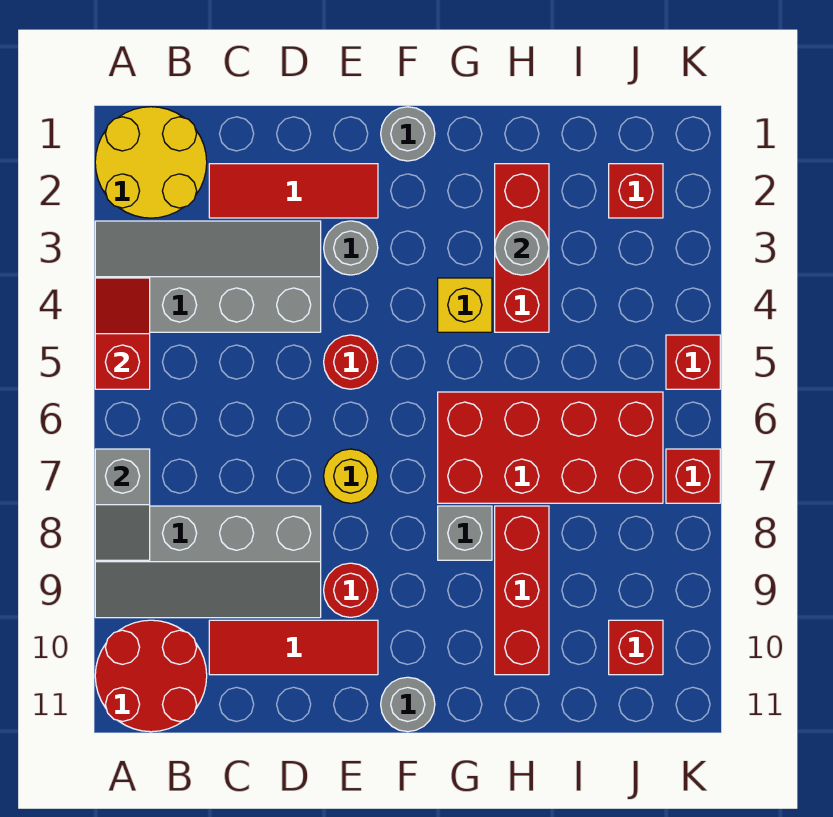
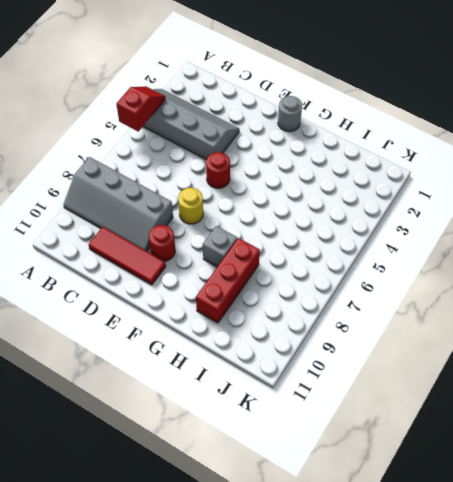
none -> yellow round brick A1:B2 level 1
none -> red round brick A10:B11 level 1
none -> red tile C2:E2 level 1

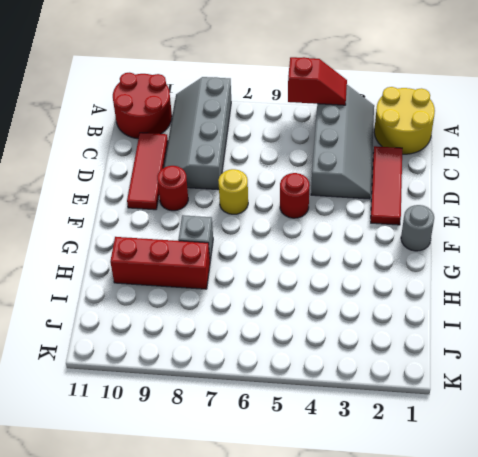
none -> grey round brick E3 level 1
none -> grey round brick F11 level 1
none -> yellow brick G4 level 1

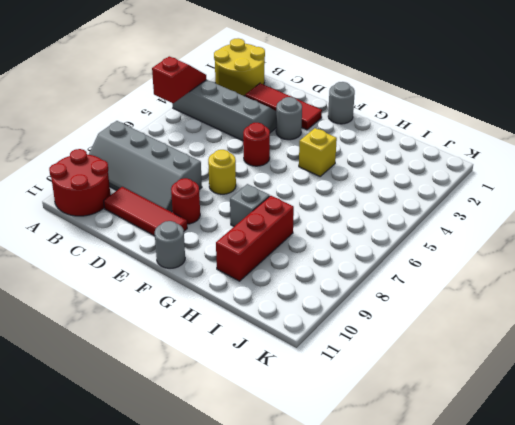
none -> red brick G6:J7 level 1
none -> red brick H2:H4 level 1
none -> red brick J2 level 1

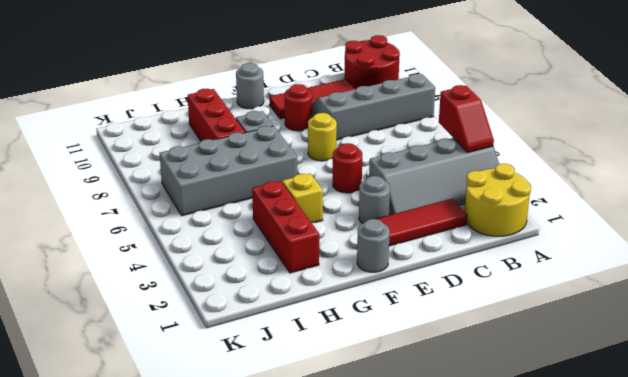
grey brick G6:J7 level 1 -> red brick G6:J7 level 1
none -> red brick J2 level 1
none -> red brick J10 level 1
none -> red brick K5 level 1

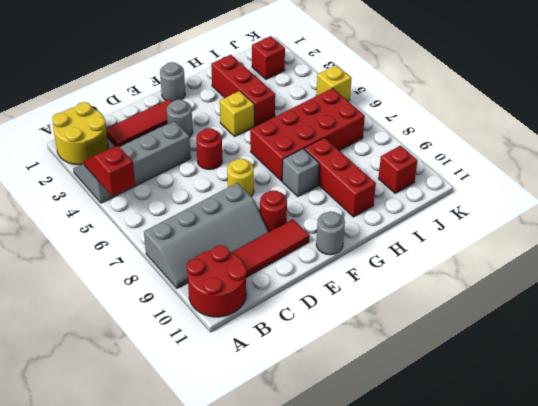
yellow brick K5 level 1 -> red brick K5 level 1
none -> red brick K7 level 1
none -> grey slope A7:A8 level 2 top 7
none -> grey round brick H3 level 2

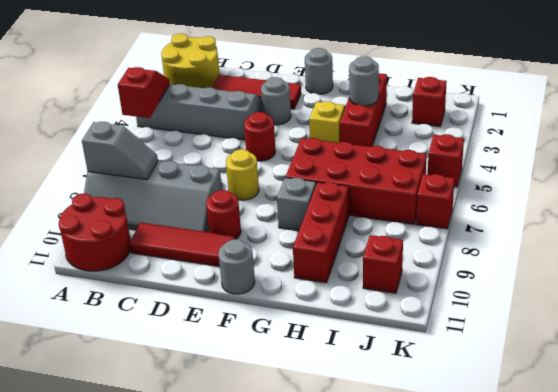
grey slope A8:B8 level 2 top A -> grey slope A7:A8 level 2 top 7

